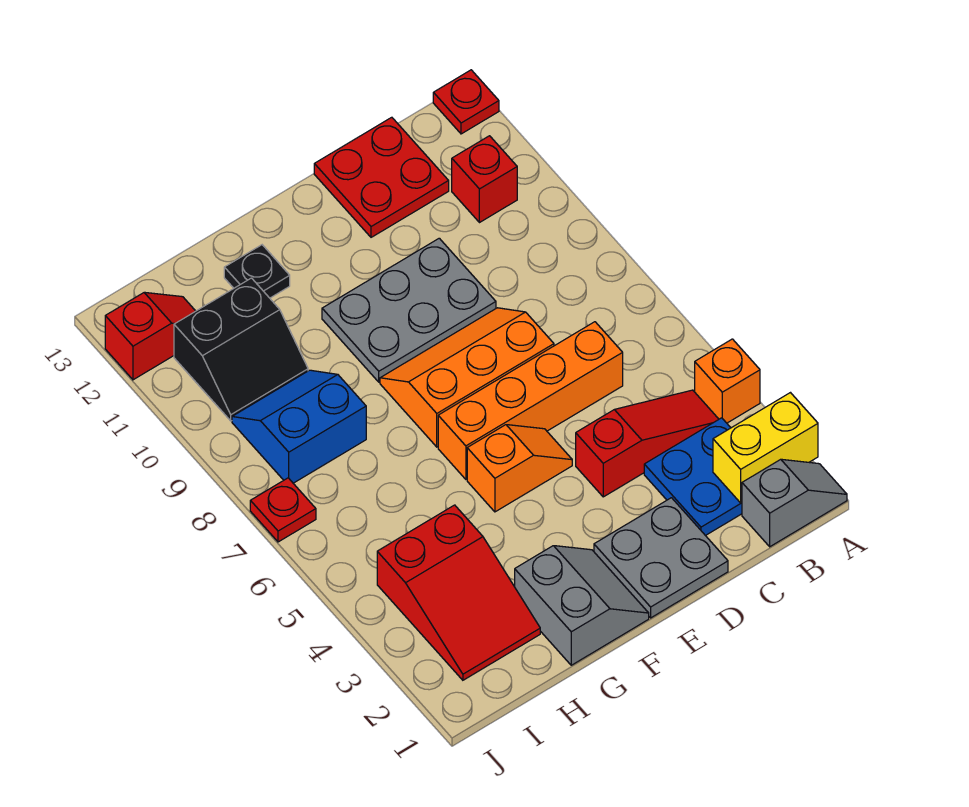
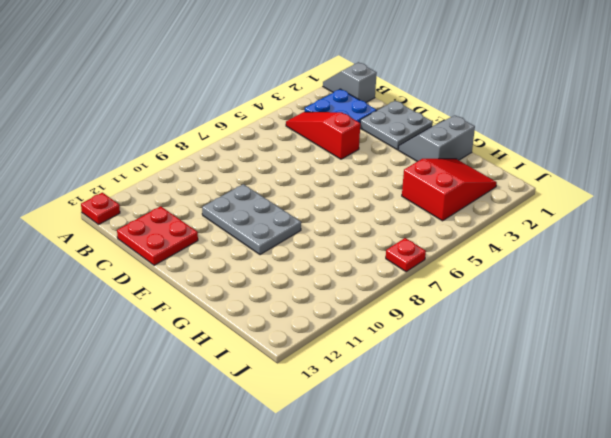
none -> orange brick A4 level 1
none -> red brick B11 level 1
none -> orange brick C6:F6 level 1

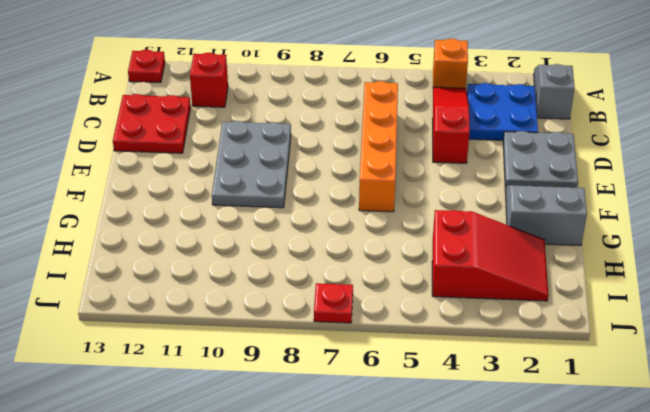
none -> orange slope D7:F8 level 1 top 7
none -> orange slope E5:F5 level 1 top F
none -> black plate G12 level 1

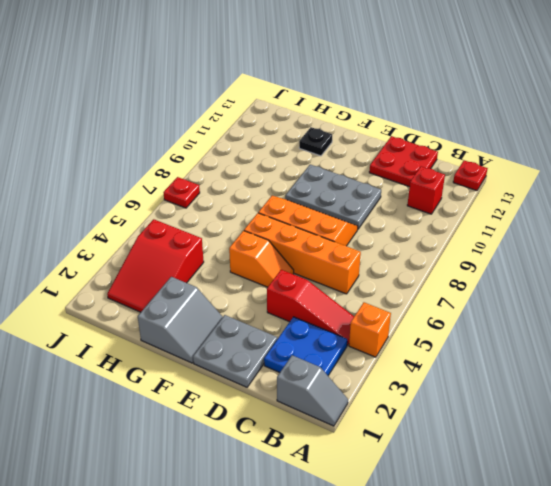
none -> blue slope H8:I9 level 1 top 8
none -> black slope H10:I11 level 1 top 11
none -> red slope I12:J12 level 1 top J

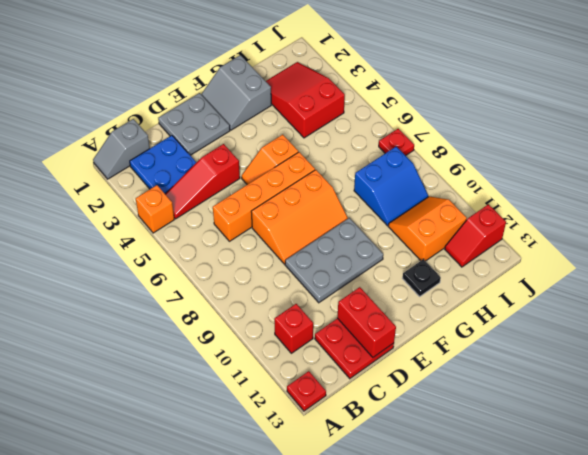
red brick D12:D13 level 2 -> none
orange slope H10:I11 level 1 top 11 -> black slope H10:I11 level 1 top 11
none -> yellow brick A2:B2 level 2

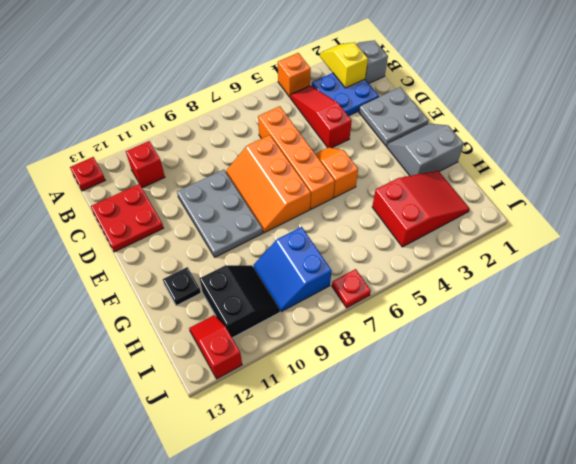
yellow slope A2:B2 level 2 top B -> yellow brick A2:B2 level 2

